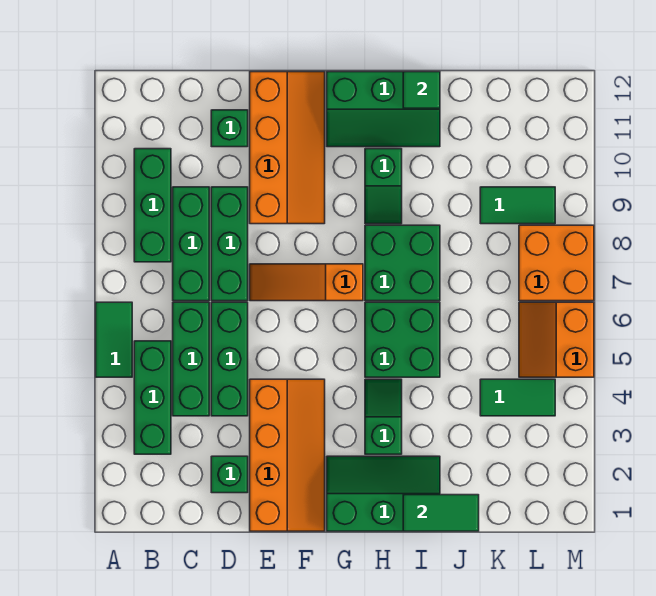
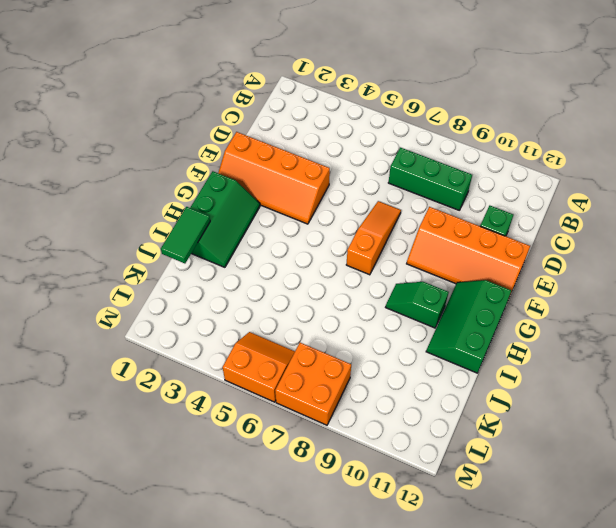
none -> green tile A5:A6 level 1
none -> green brick B3:B5 level 1
none -> green brick B8:B10 level 1

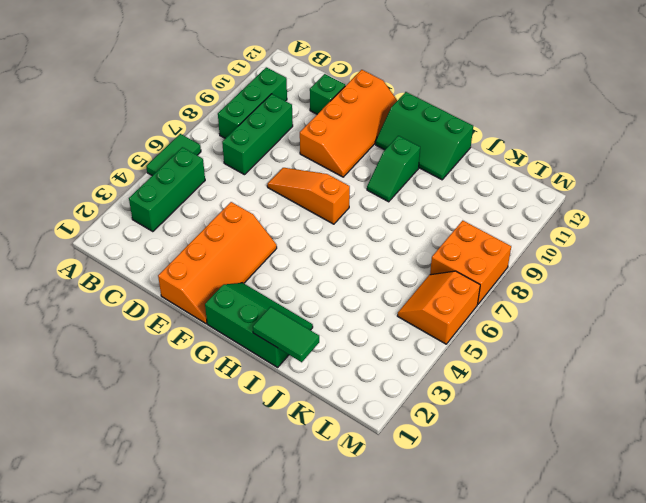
none -> green brick C4:C6 level 1
none -> green brick D2 level 1
none -> green brick D4:D6 level 1

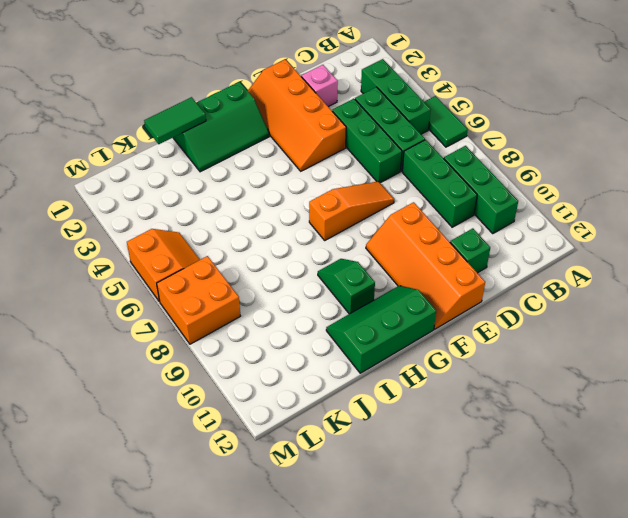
pink brick D2 level 1 -> green brick D2 level 1
none -> green brick D7:D9 level 1
none -> green slope H3:H4 level 1 top 3
none -> green brick H5:I6 level 1

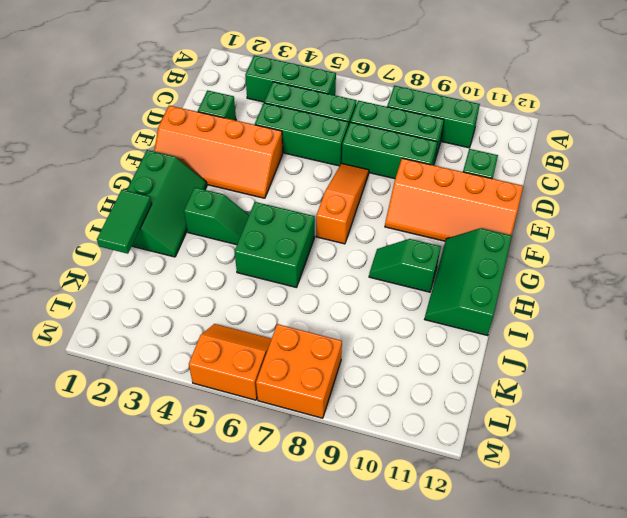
none -> green tile A5:A6 level 1
none -> green brick H7:I8 level 1
none -> green tile K4:L4 level 1

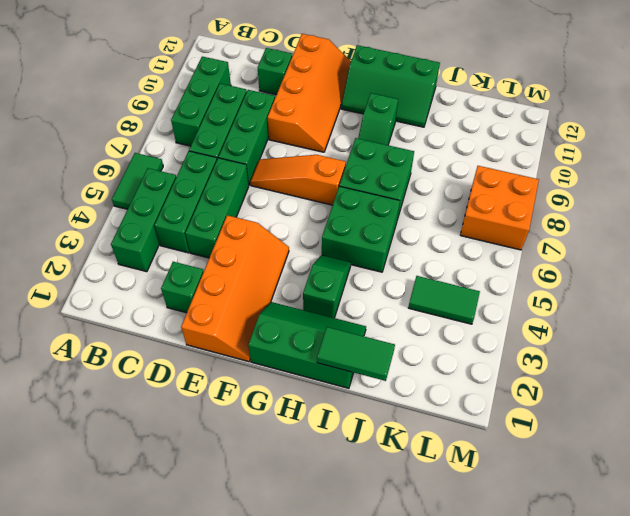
none -> green tile K9:L9 level 1
none -> orange slope L5:M6 level 1 top M
none -> green tile I12 level 2

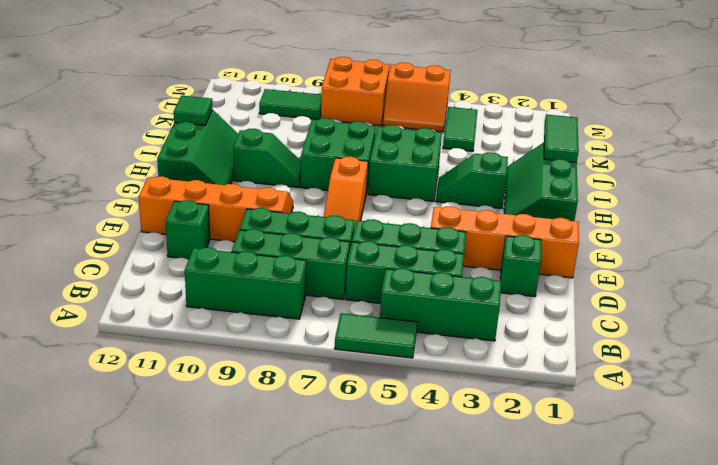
green tile L9:L10 level 1 -> green tile K9:L9 level 1

